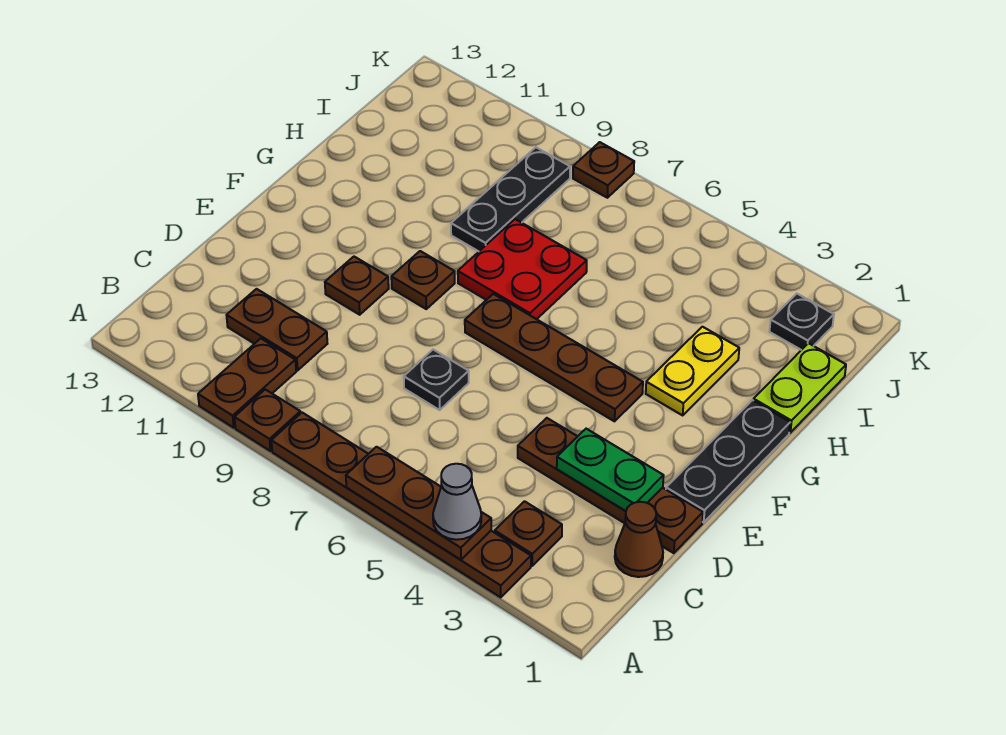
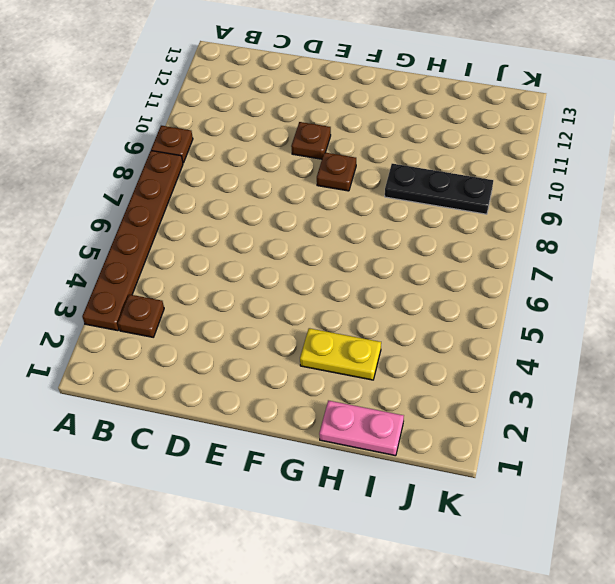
pink plate H1:I1 level 1 -> lime plate H1:I1 level 1
none -> brown plate A10:B10 level 1
none -> brown cone C1 level 1
none -> brown plate C10:C11 level 1

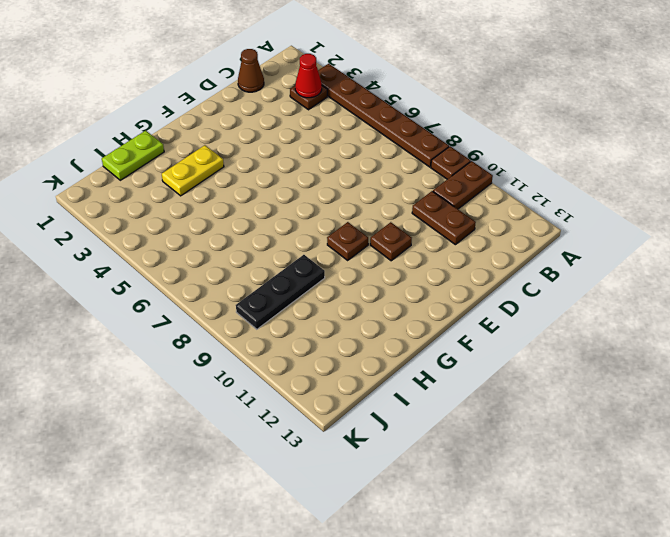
red cone B3 level 2 -> none
none -> brown plate D1:D4 level 1
none -> black plate D7 level 1
none -> black plate E1:G1 level 1

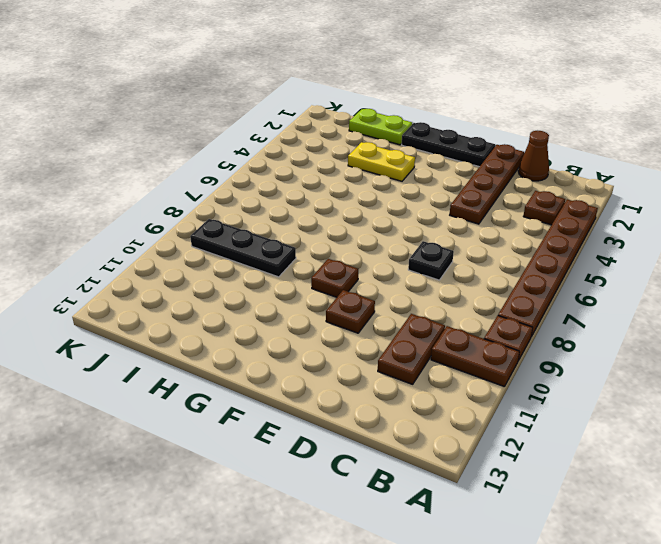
none -> brown plate F4:F7 level 1
none -> red plate G7:H8 level 1
none -> black plate J2 level 1

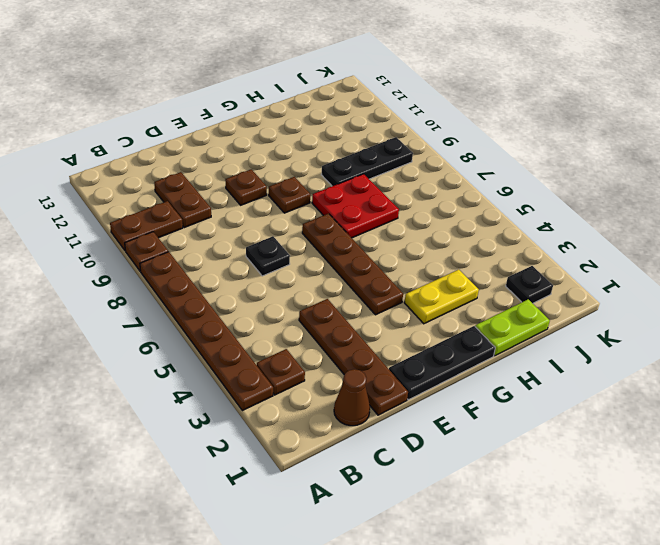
none -> brown plate K8 level 1
none -> brown plate A4:A6 level 2
none -> green plate D2:D3 level 2

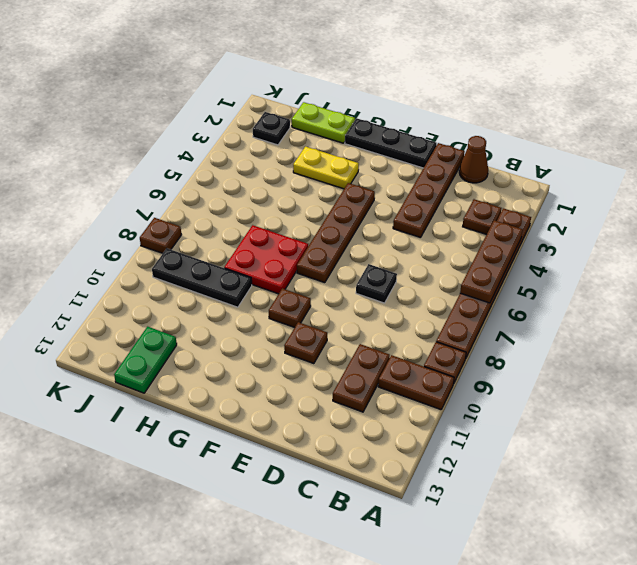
green plate I12:I13 level 1 -> green plate D2:D3 level 2
none -> grey cone A4 level 3

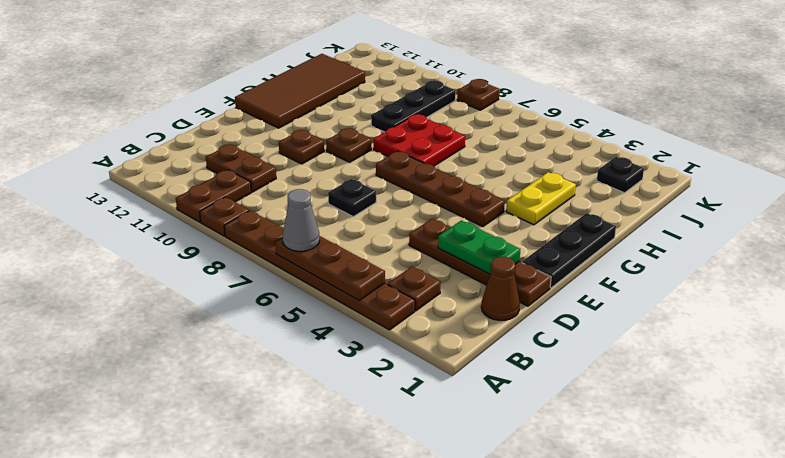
grey cone A6 level 3 -> grey cone A4 level 3
brown tile F12:I13 level 1 -> none
none -> lime plate H1:I1 level 1

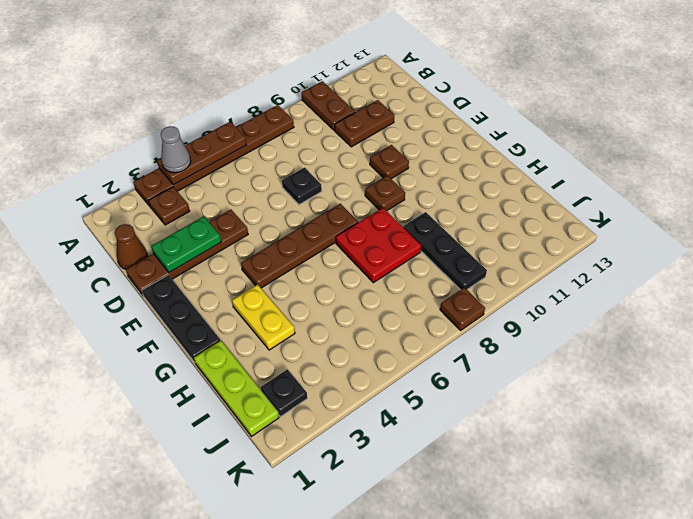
lime plate H1:J1 level 1 -> lime plate H1:I1 level 1
none -> brown plate A9 level 1

